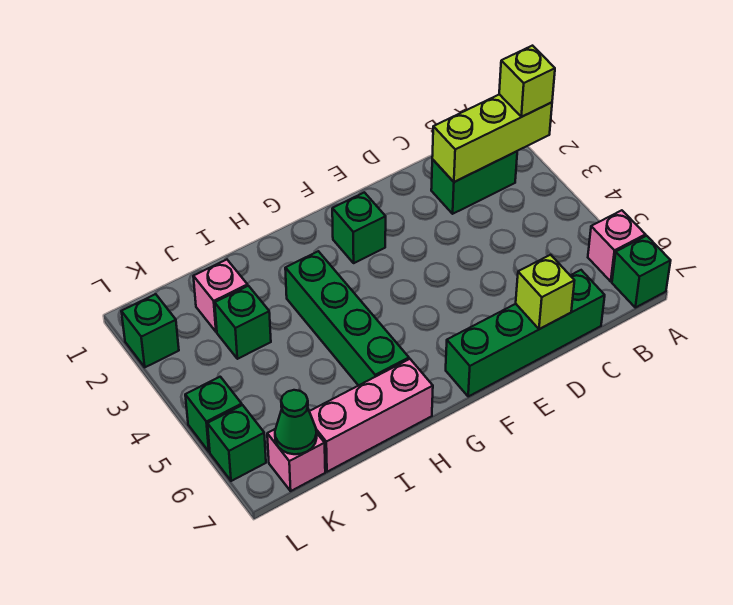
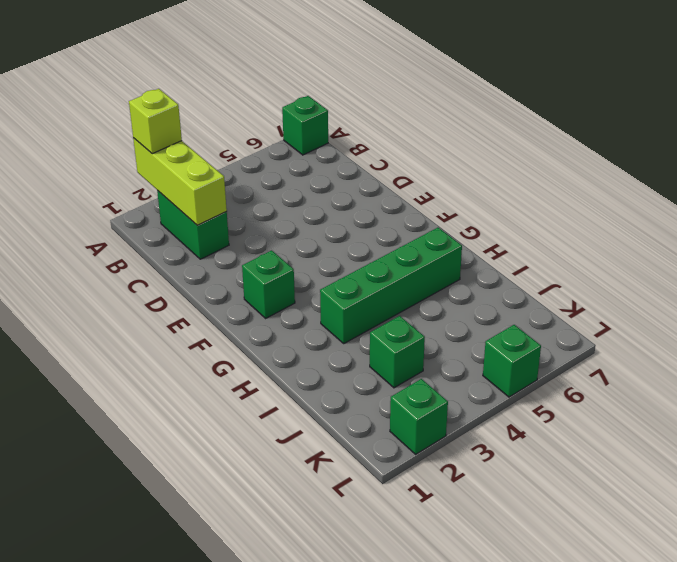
none -> pink brick A6 level 1
none -> green brick C7:F7 level 1
none -> pink brick H7:J7 level 1

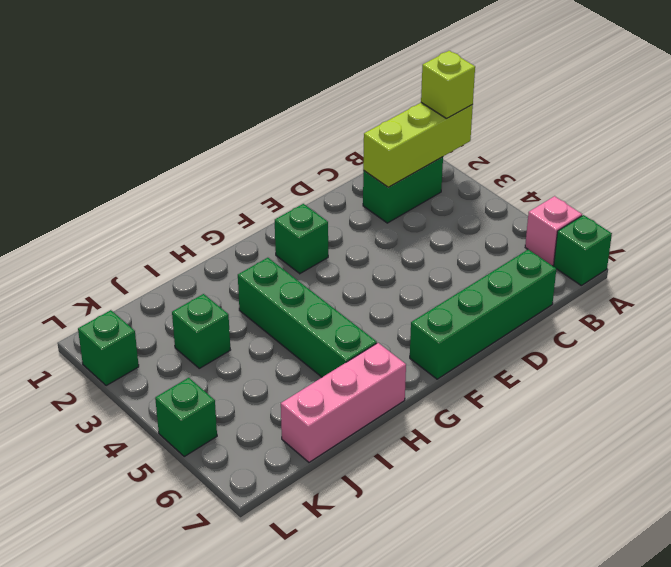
none -> pink brick J2 level 1
none -> pink brick K7 level 1
none -> green brick L6 level 1

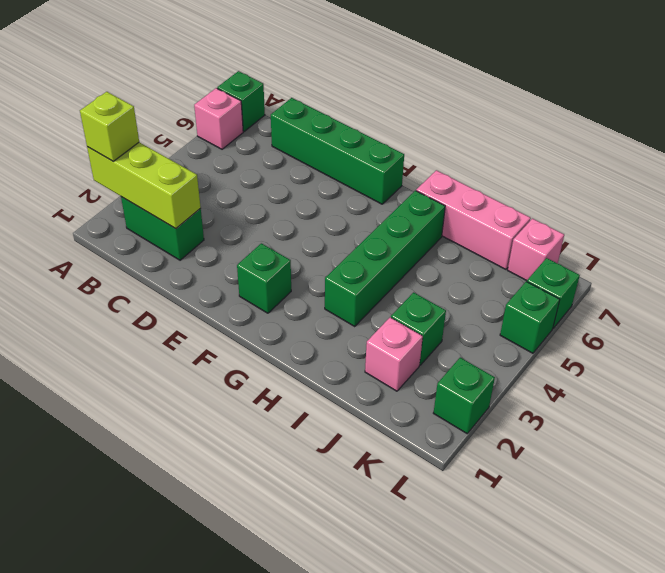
none -> lime brick D7 level 2
none -> green cone K7 level 2

